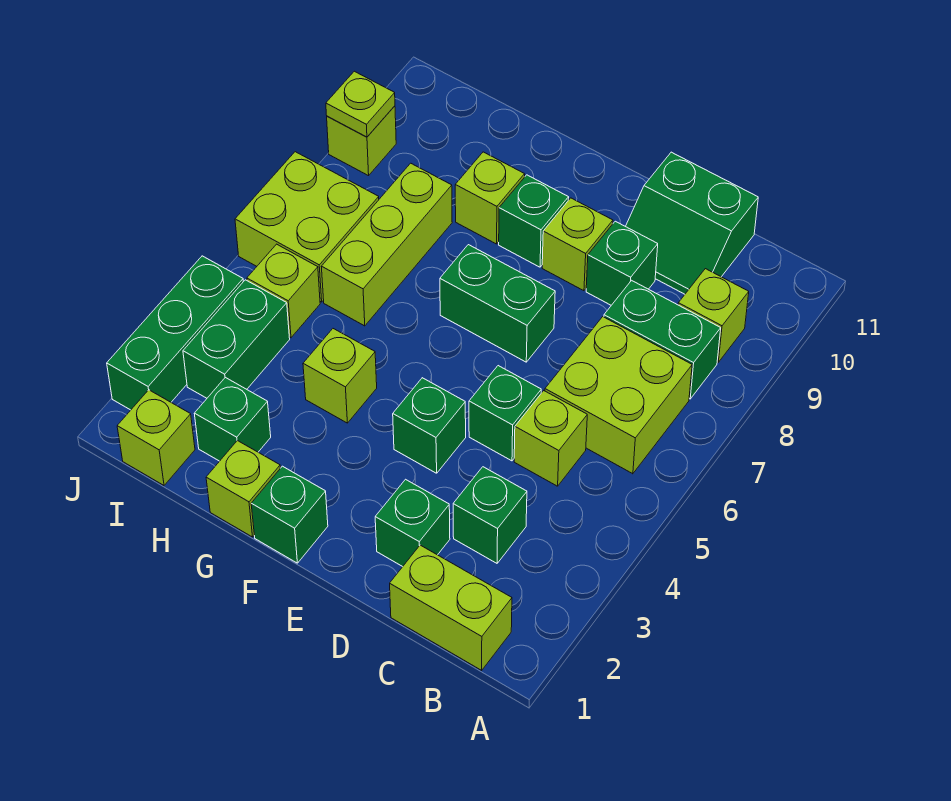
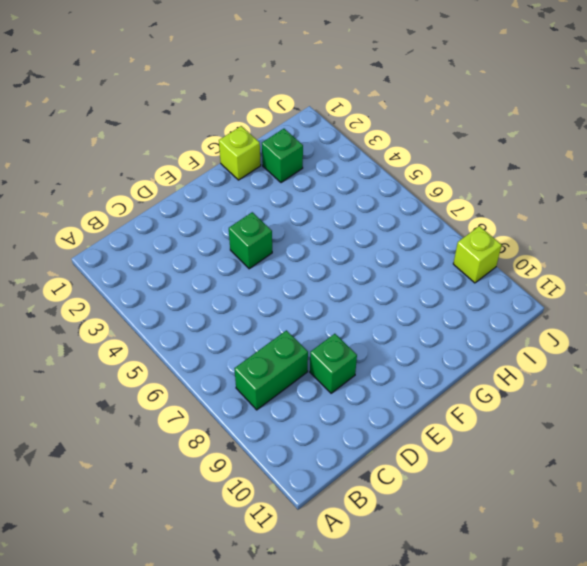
none -> lime brick B1:C1 level 1
none -> lime brick B6:C7 level 1
none -> lime brick B9 level 1

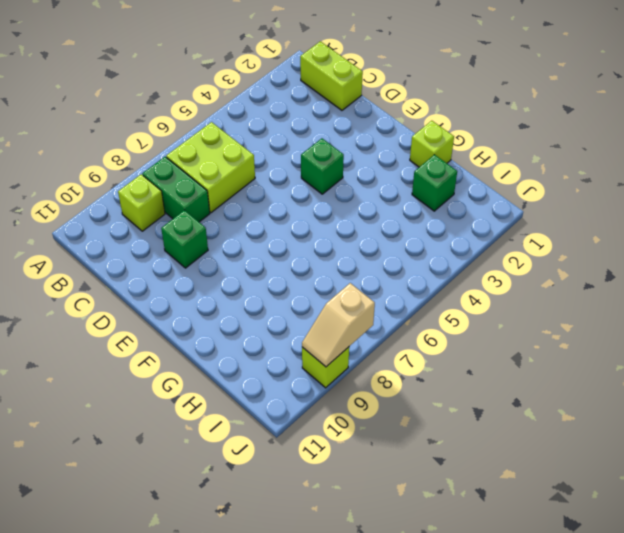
tan slope J8:J9 level 2 top 8 -> lime plate J9 level 2
none -> green brick C3 level 1
none -> lime brick C5 level 1
none -> green slope C10:D11 level 1 top 11

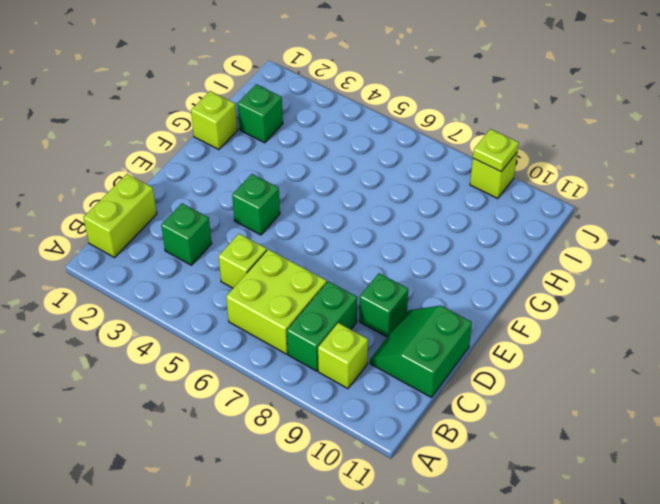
none -> green brick D2 level 1
none -> green brick D5 level 1
none -> green brick E7:F7 level 1

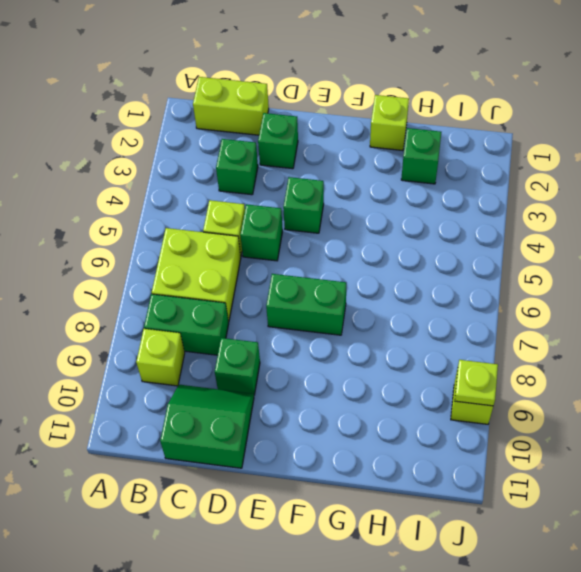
none -> lime brick E9 level 1
none -> green brick F1 level 1
none -> green brick F9 level 1

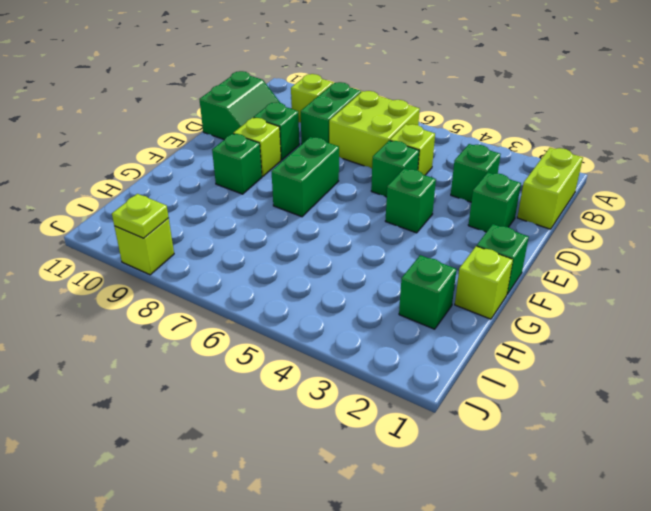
none -> lime brick G4 level 1
none -> lime brick G9 level 1
none -> lime brick H6:H8 level 1

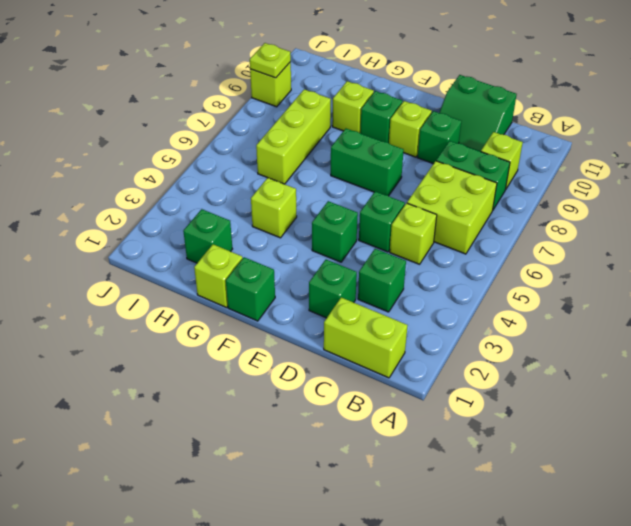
none -> lime brick I1 level 1
none -> green brick I3:I4 level 1
none -> lime brick I5 level 1

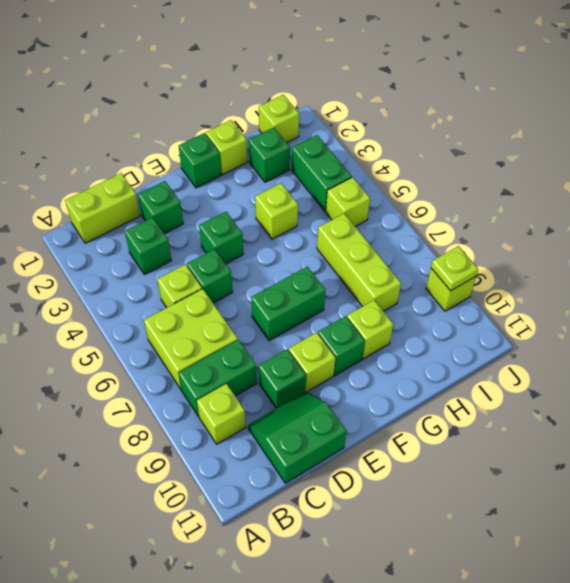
none -> lime brick I6:J7 level 1
none -> green brick J2:J4 level 1

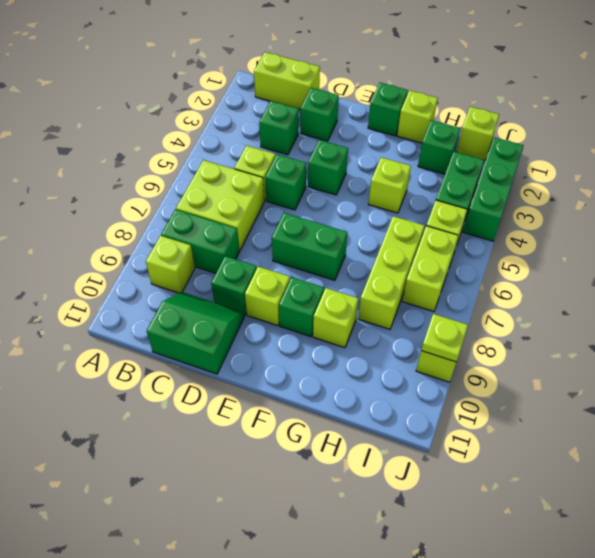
lime brick I6:I7 level 1 -> lime brick I6:J7 level 1

